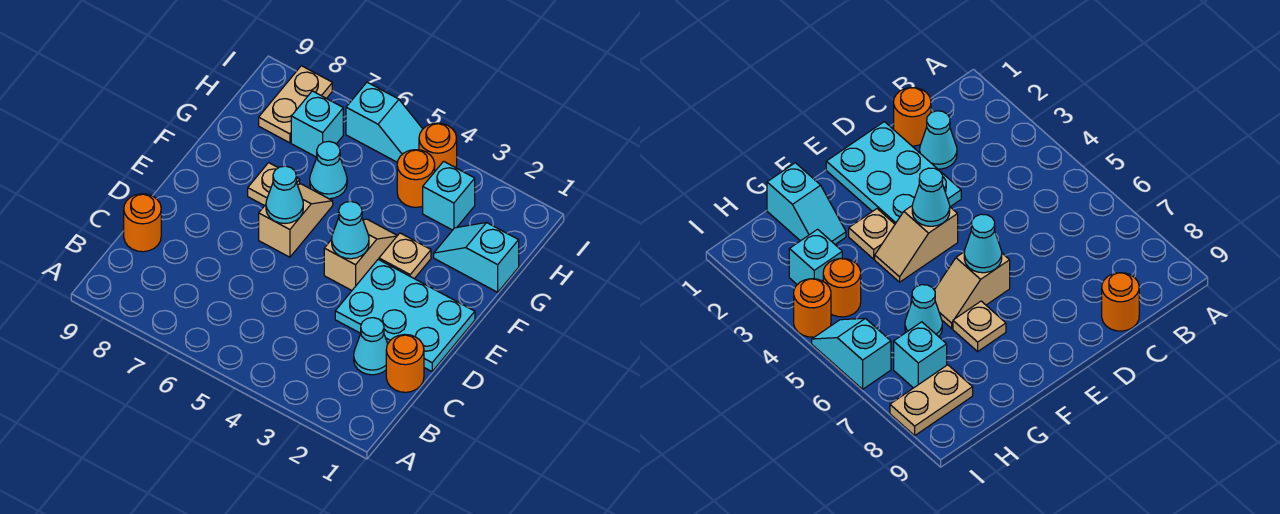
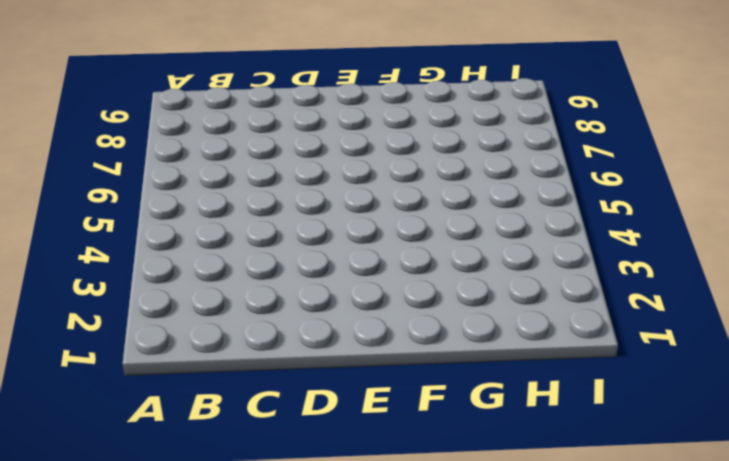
none -> orange round brick C1 level 1
none -> cyan cone C2 level 1
none -> orange round brick C9 level 1

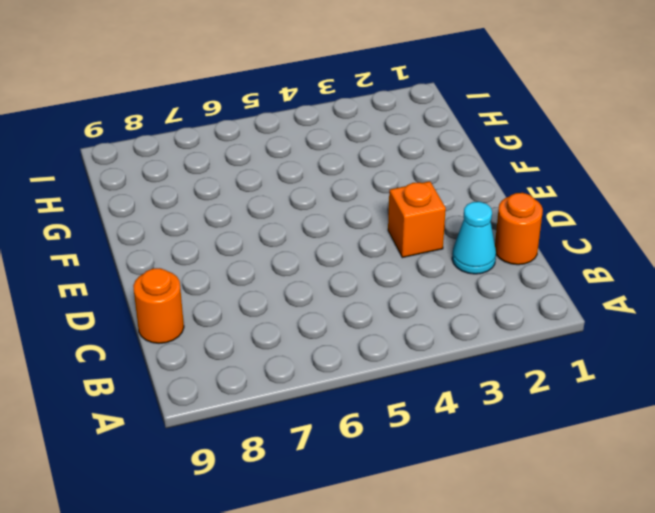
orange brick D3 level 1 -> cyan plate D1:E3 level 1
none -> tan slope E4:F4 level 1 top E
none -> tan slope E6:F6 level 1 top E
none -> tan plate F3 level 1

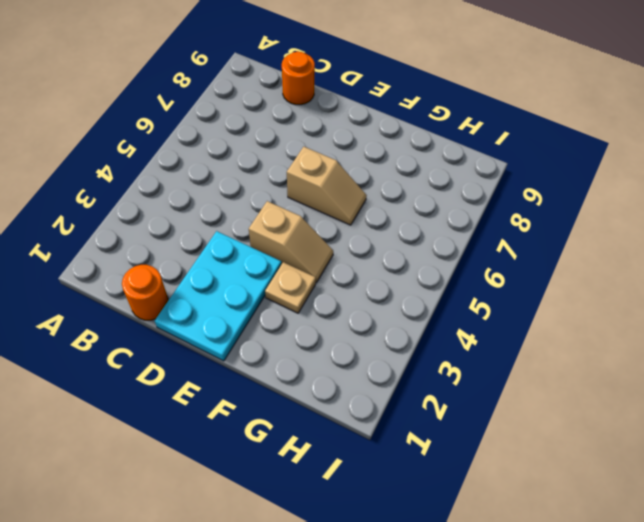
none -> cyan cone C2 level 1
none -> tan plate F7 level 1
none -> cyan slope G1:G2 level 1 top 1

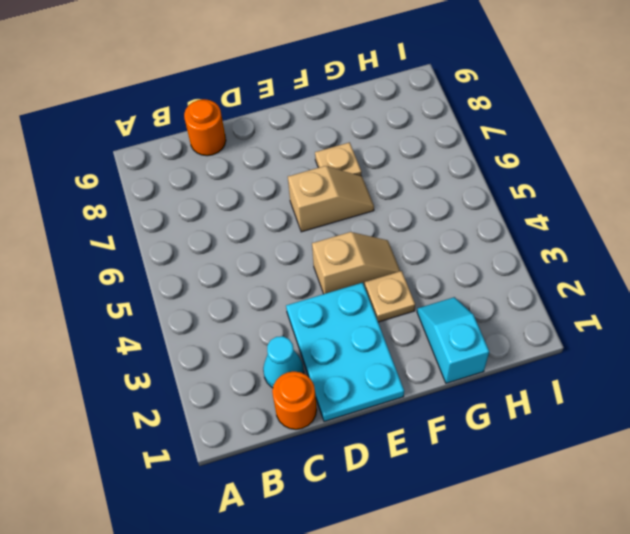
none -> cyan cone G6 level 1
none -> cyan brick H3 level 1
none -> orange round brick H4 level 1

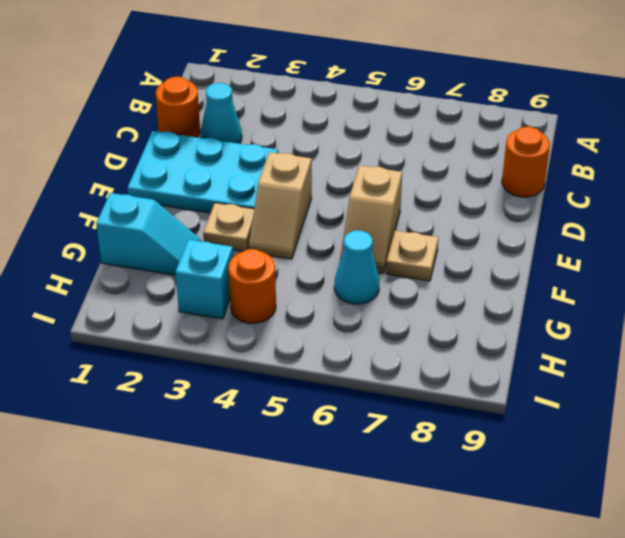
none -> cyan brick H7 level 1
none -> tan plate H8:I8 level 1
none -> orange round brick I4 level 1

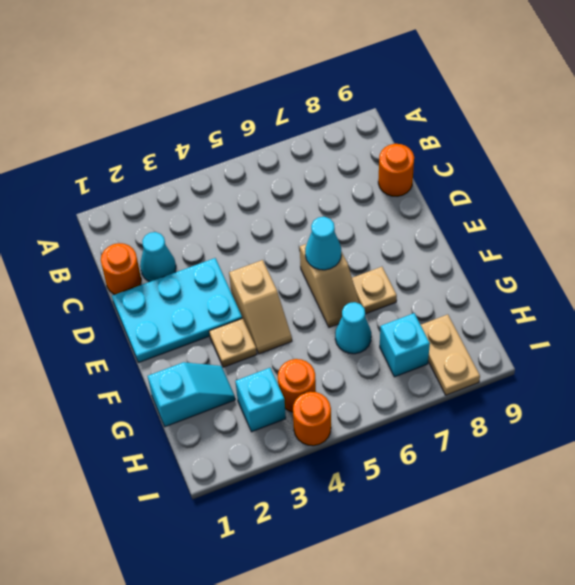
none -> cyan slope I5:I6 level 1 top 6
none -> cyan cone E4 level 2

